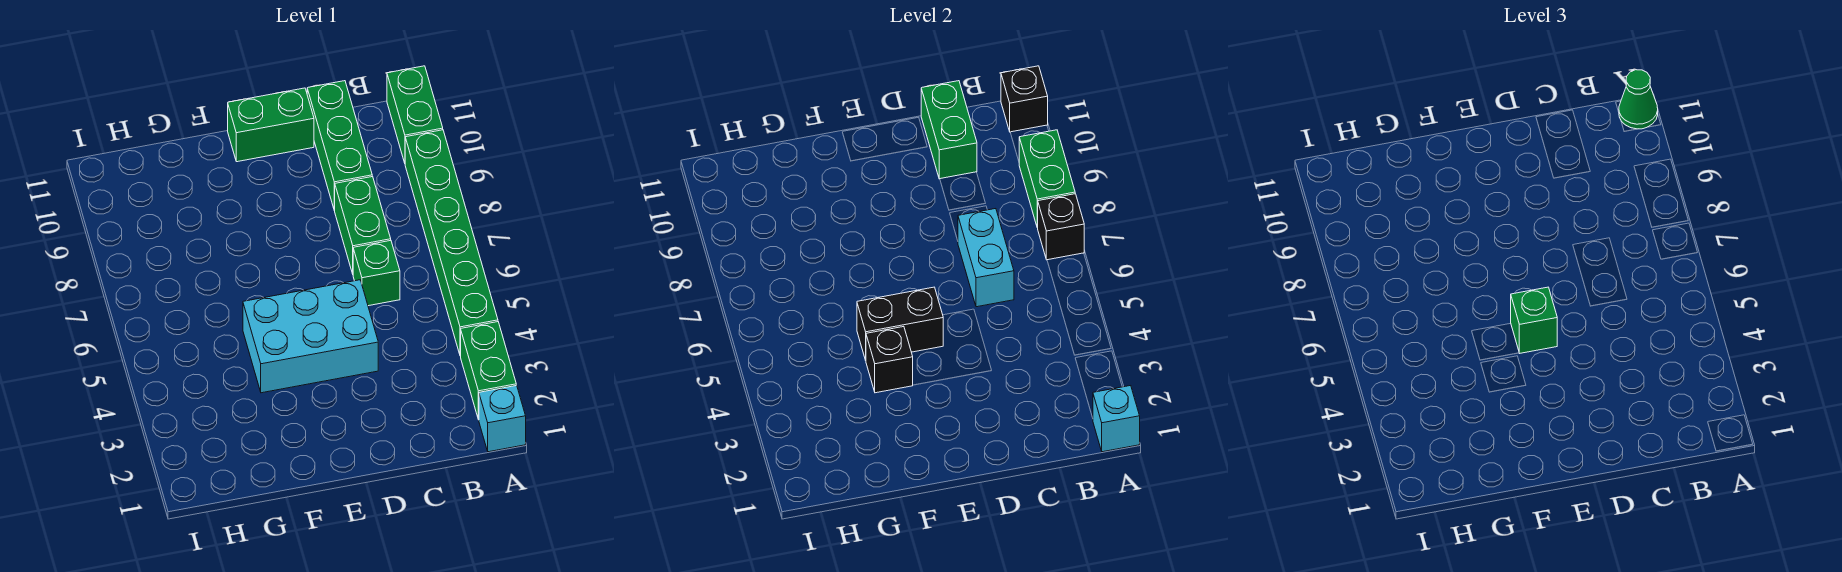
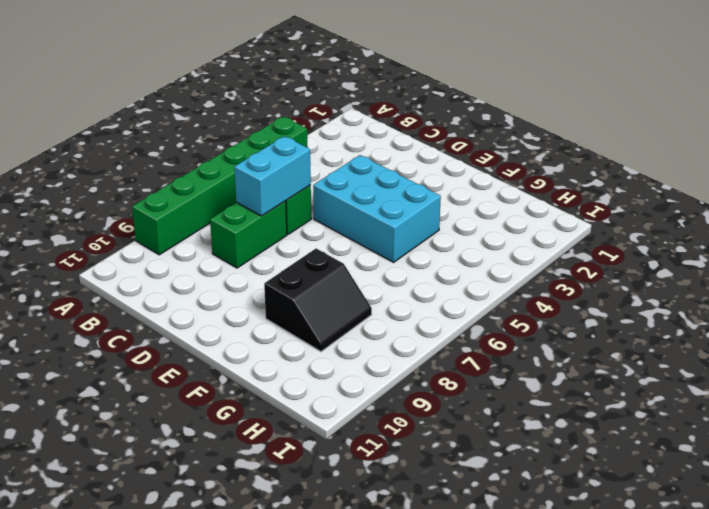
black slope F8:G9 level 1 top F -> none
none -> cyan brick A1 level 1
none -> green brick A2:A3 level 1
none -> green brick A10:A11 level 1

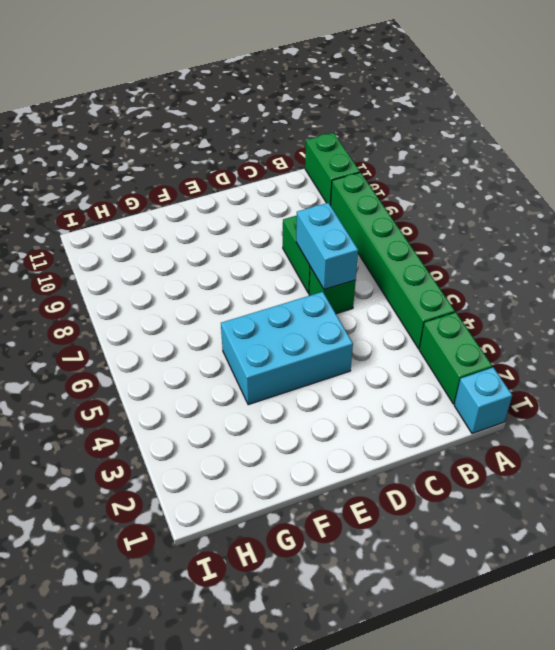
none -> green brick C9:C11 level 1
none -> green brick D11:E11 level 1
none -> cyan brick A1 level 2

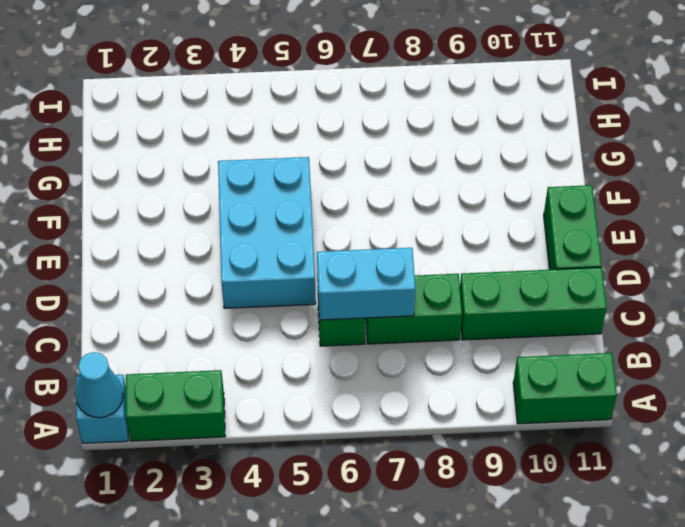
cyan cone A1 level 2 -> cyan brick A1 level 2
none -> green brick A4:A9 level 1
none -> black brick A7 level 2
none -> green brick A8:A9 level 2

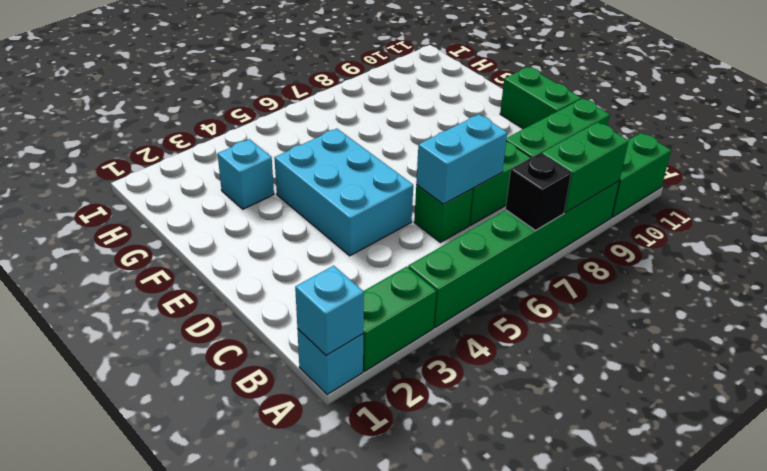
cyan brick G3 level 1 -> none
none -> black brick A11 level 2
none -> green brick C10:C11 level 2
none -> black brick E5:F5 level 2

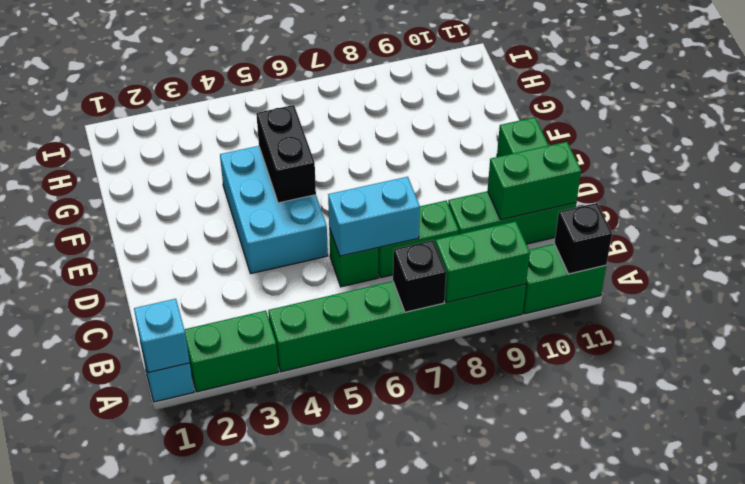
none -> black brick F4 level 2
none -> green cone A11 level 3
none -> green brick E5 level 3

